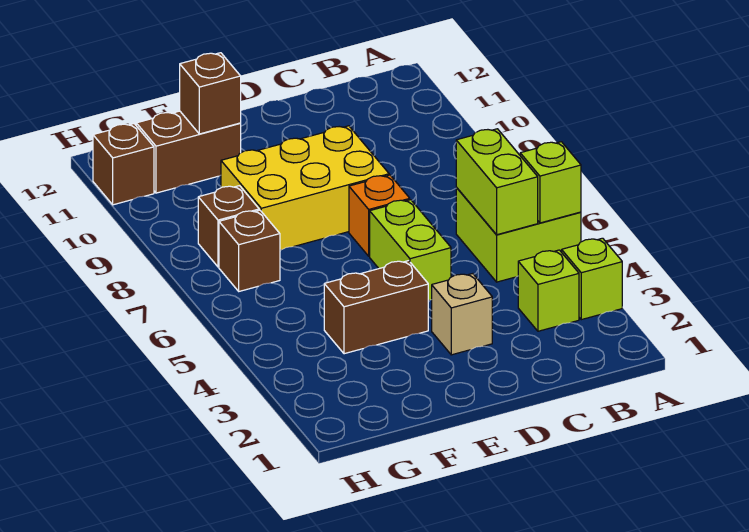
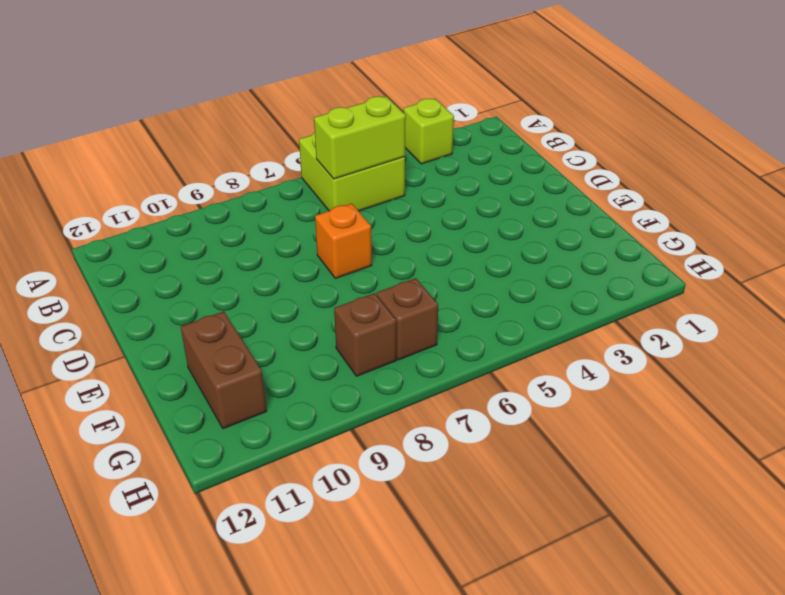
none -> lime brick B3 level 1
none -> tan brick D3 level 1
none -> lime brick D5:D6 level 1

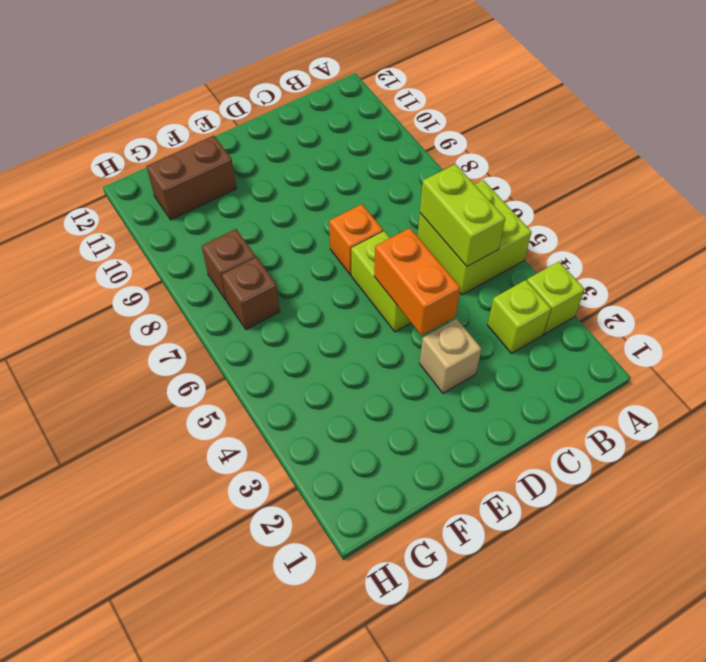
orange brick D4:D5 level 2 -> none
none -> yellow brick D8:F9 level 1
none -> brown brick E4:F4 level 1
none -> brown brick H11 level 1

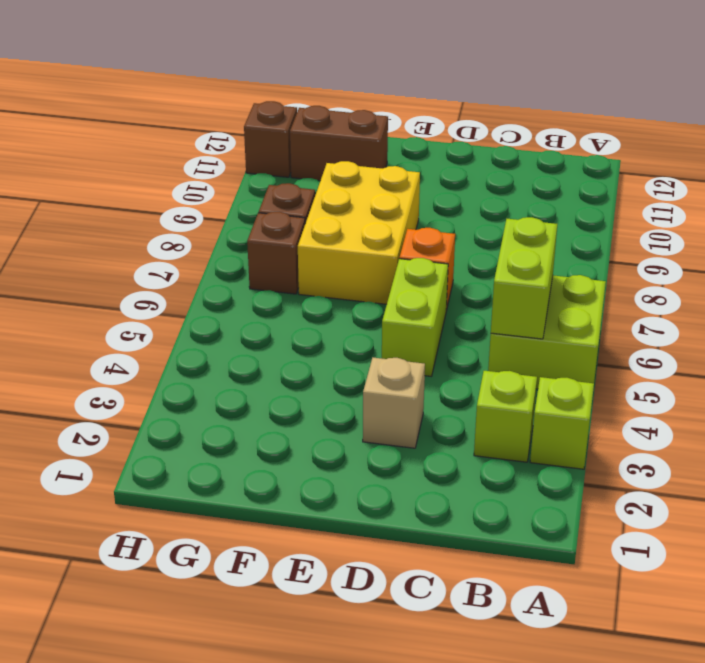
yellow brick E7:F9 level 1 -> yellow brick D8:F9 level 1
none -> brown brick E4:F4 level 1
none -> lime brick A5 level 2
none -> brown brick F11 level 2

